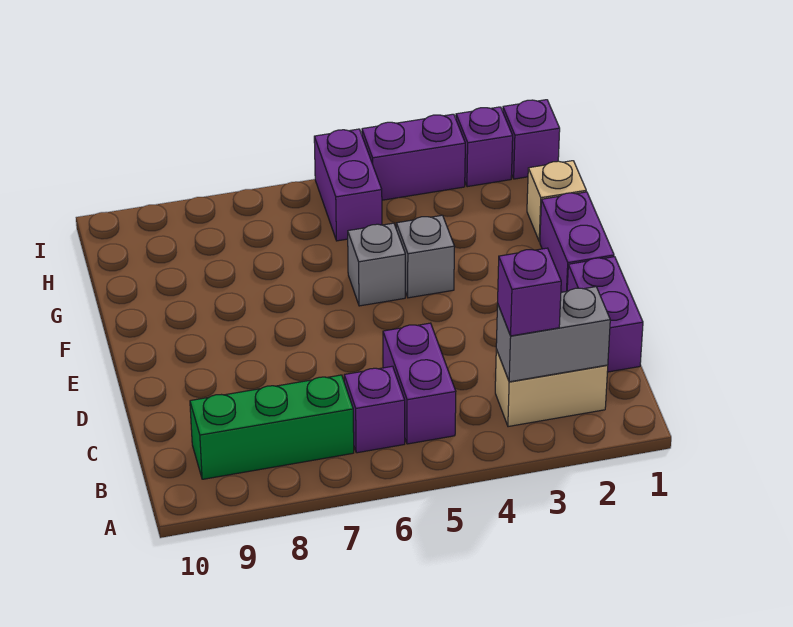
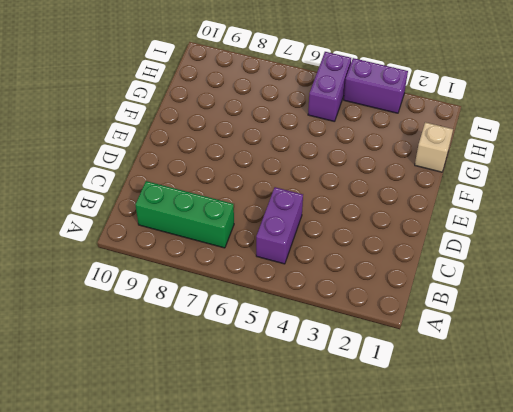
none -> tan brick B2:B3 level 1
none -> purple brick B6 level 1
none -> purple brick C1:D1 level 1

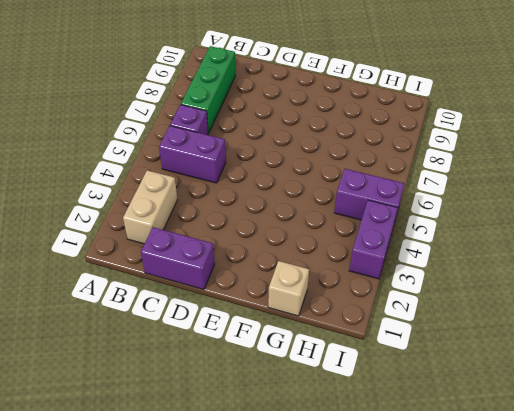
none -> purple brick E1:F1 level 1
none -> grey brick F4 level 1
none -> grey brick F5 level 1

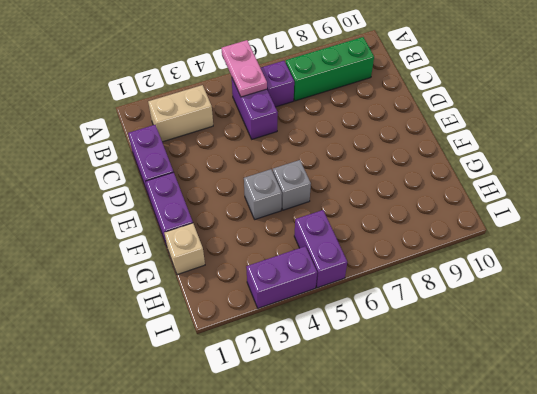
pink plate A5:B5 level 2 -> none
none -> purple brick I1 level 1
none -> purple brick I2 level 1
none -> grey brick B2:B3 level 2

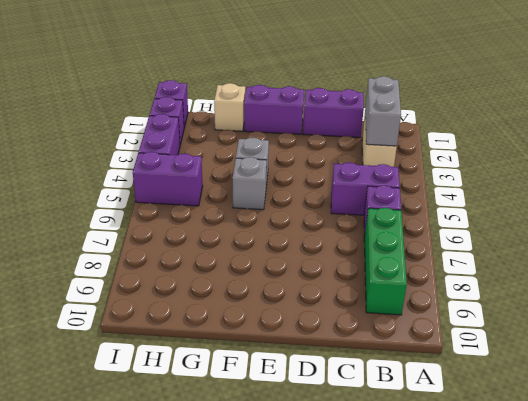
none -> purple brick B3 level 3

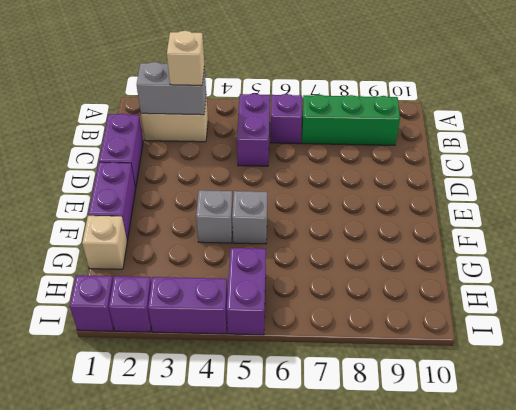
tan brick B3 level 3 -> purple brick B3 level 3

